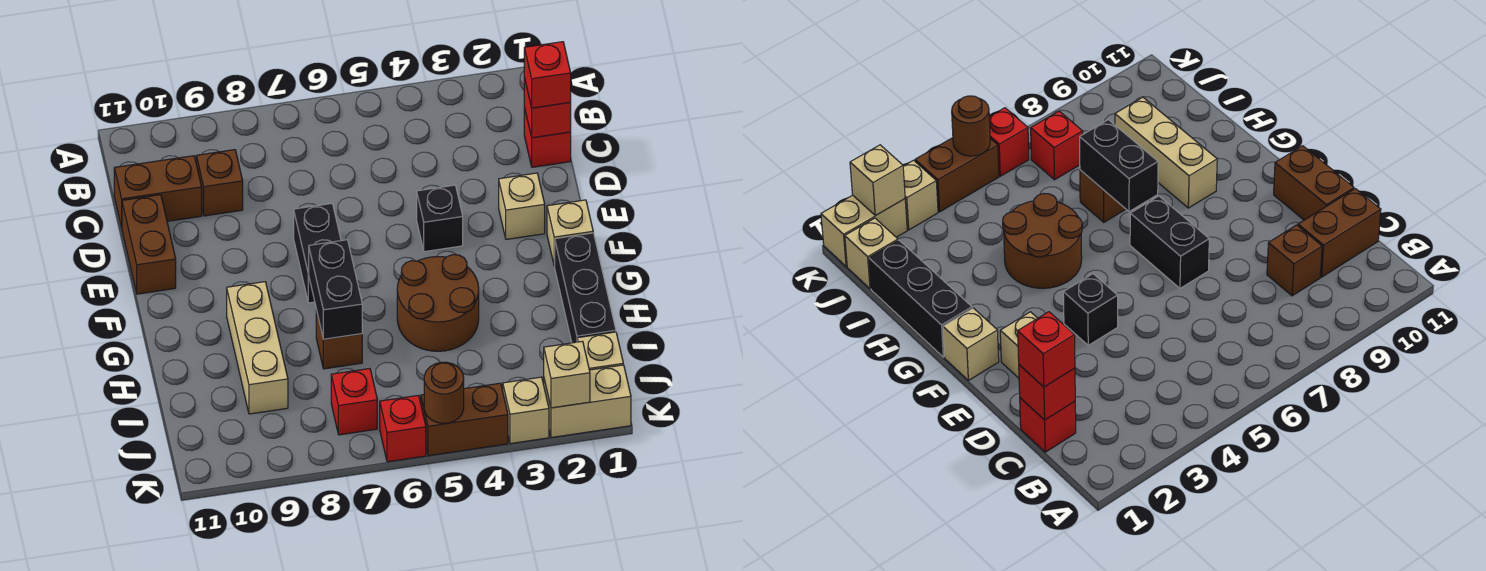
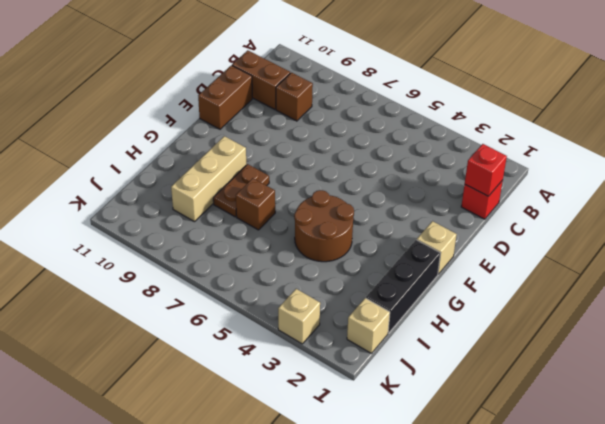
brown plate G8:H8 level 1 -> none
none -> tan brick E2 level 1
none -> black brick E4 level 1
none -> black brick E7:F7 level 1

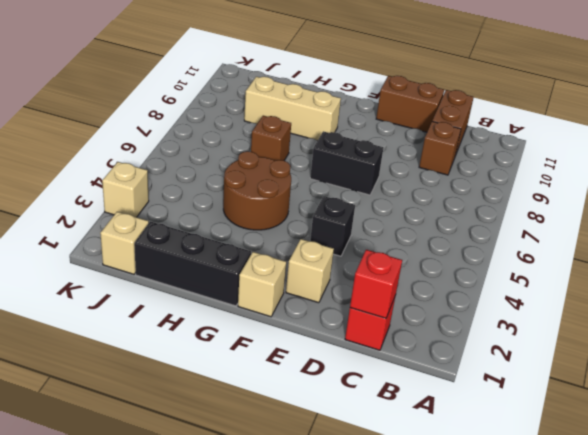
none -> red brick J7 level 1
none -> tan brick K1:K2 level 1
none -> brown brick K4:K5 level 1

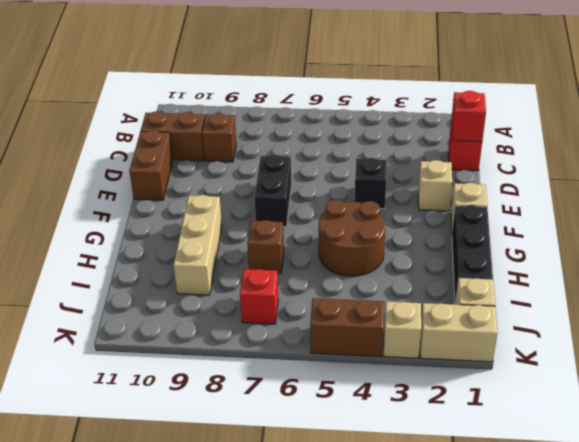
none -> red brick K6 level 1
none -> black brick G7:H7 level 2
none -> tan brick K2 level 2

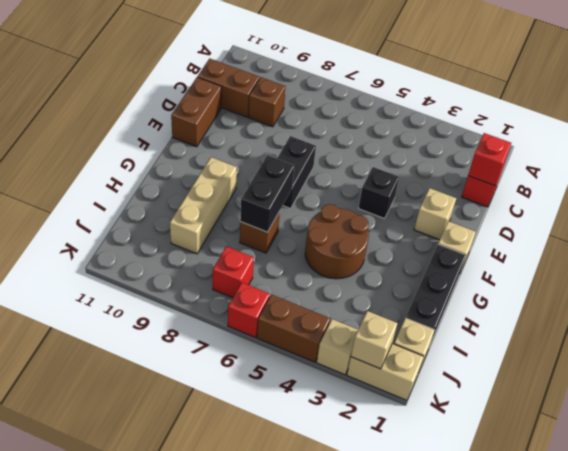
none -> brown round brick K5 level 2
none -> red brick C1 level 3

